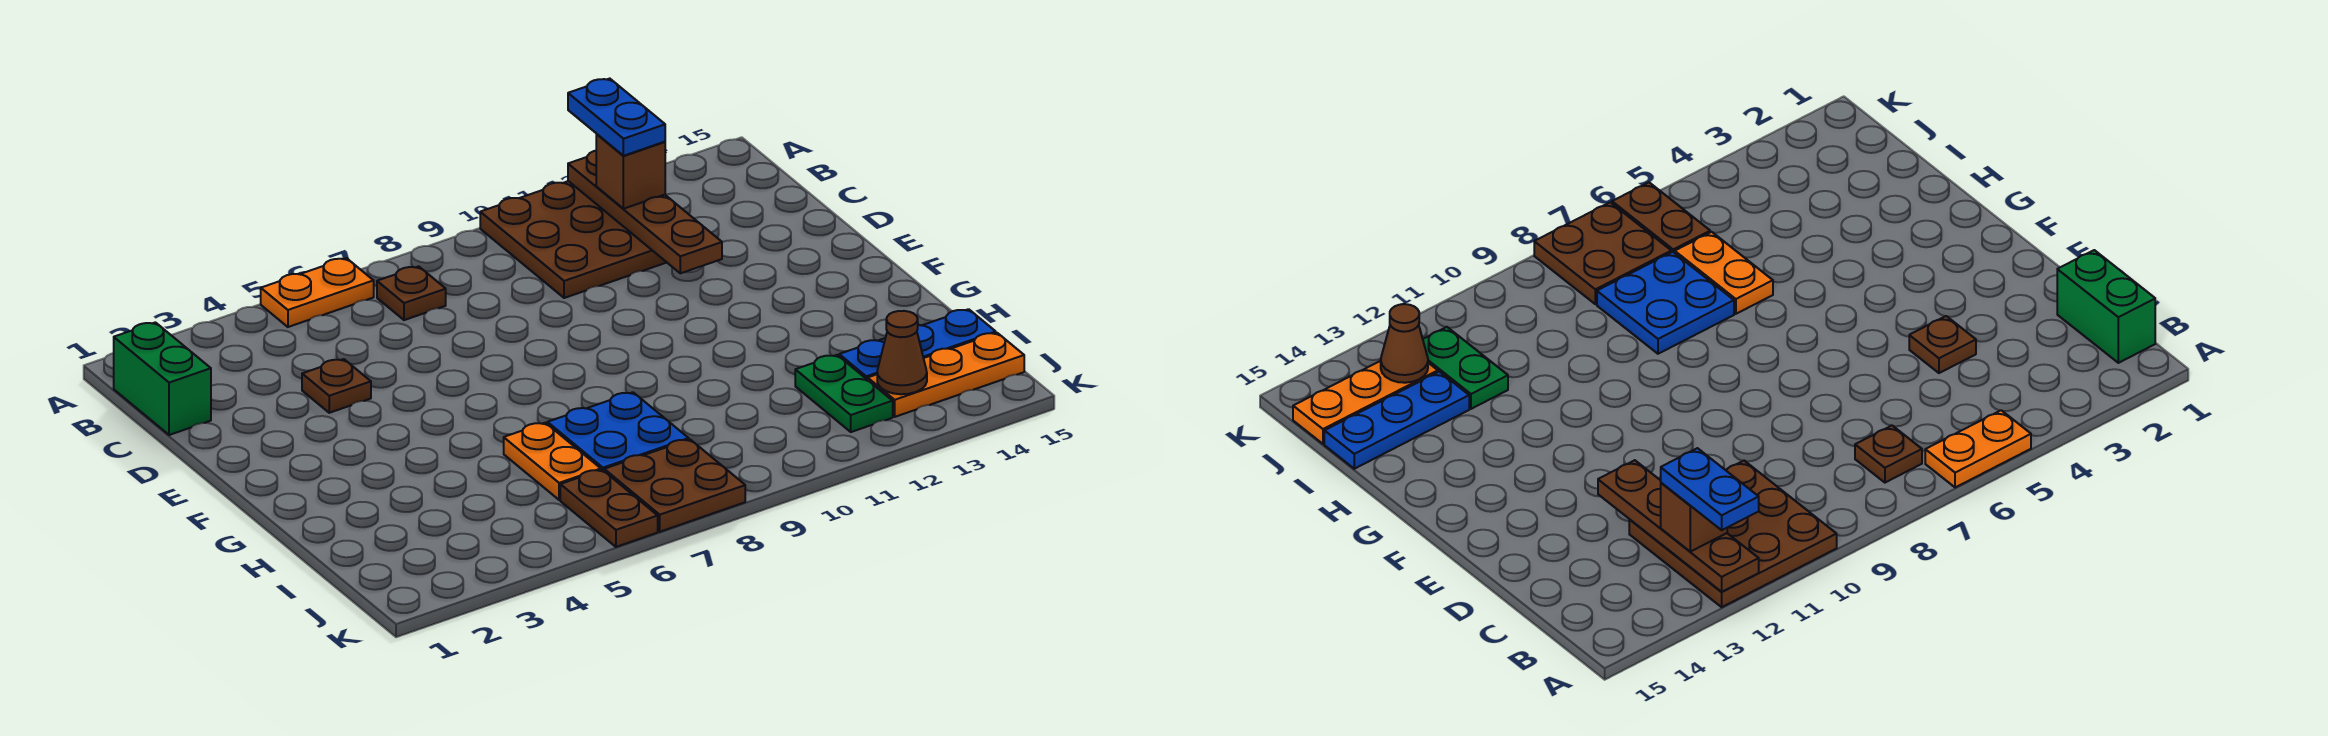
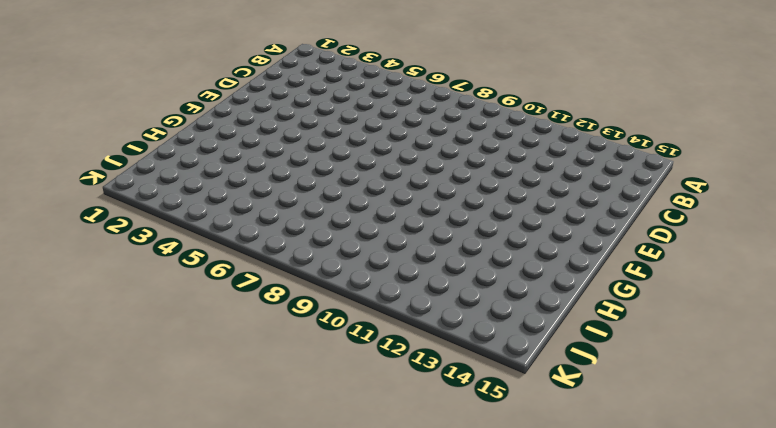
none -> orange plate A5:A6 level 1
none -> brown plate A10:C12 level 1
none -> green brick B1:C1 level 1

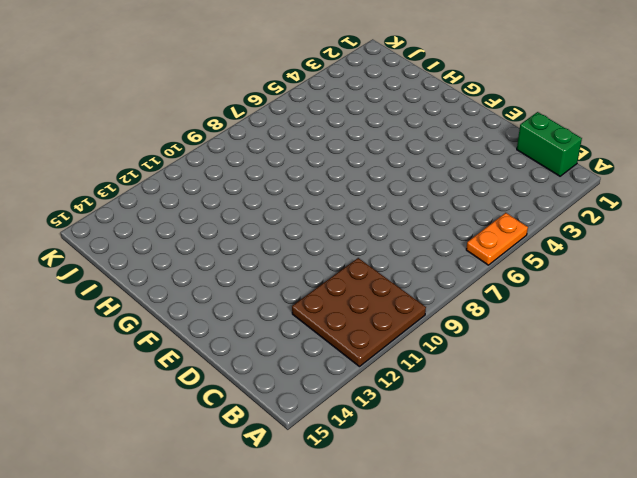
none -> brown plate B7 level 1
none -> brown plate D4 level 1
none -> orange plate H6:I6 level 1

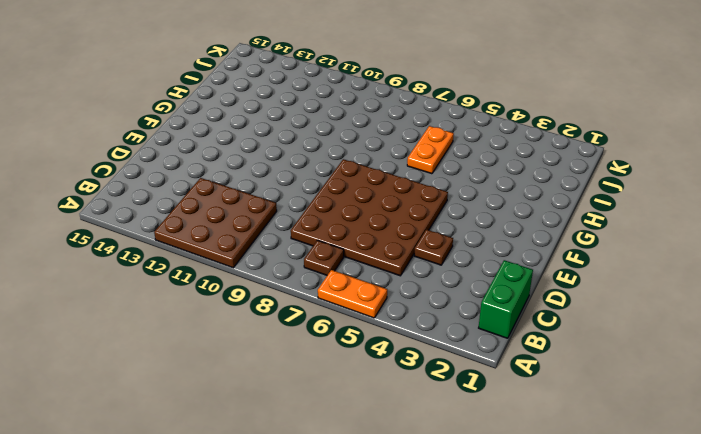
brown plate C5:F8 level 1 -> none
none -> blue plate H7:I8 level 1
none -> green plate I12:J12 level 1
none -> blue plate I13:I15 level 1

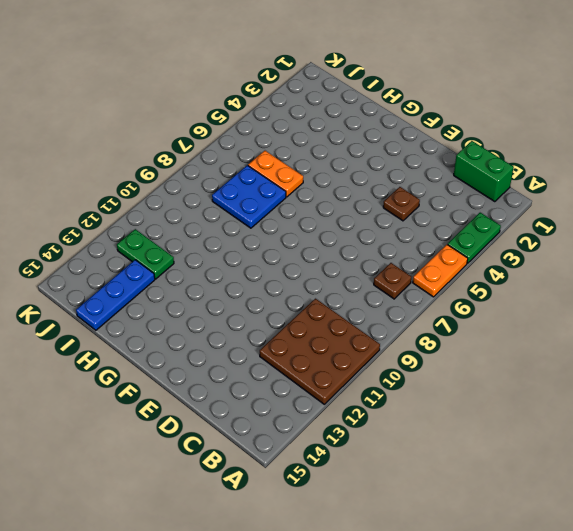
green plate A3:A4 level 1 -> none
none -> brown plate J6:K6 level 1
none -> brown plate J7:K8 level 1
none -> orange plate J13:J15 level 1

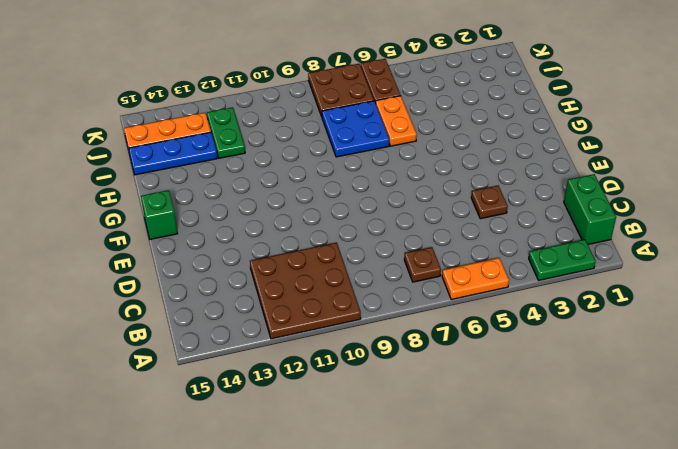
green plate A2:A3 level 1 -> none
green brick F15 level 1 -> none
none -> brown plate A12:D12 level 2
none -> brown cone J13 level 2
none -> brown brick B12 level 3

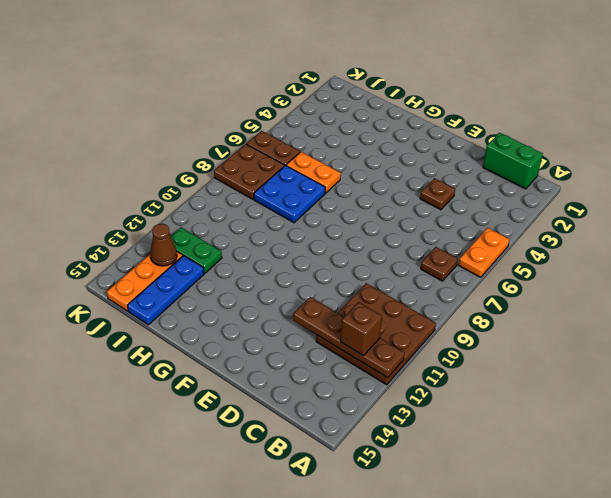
none -> blue plate A12:B12 level 4

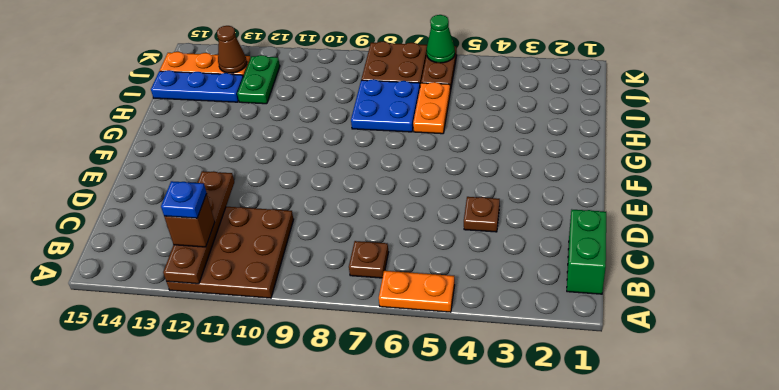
blue plate B12 level 4 -> blue plate A12:B12 level 4
green cone K6 level 2 -> none

